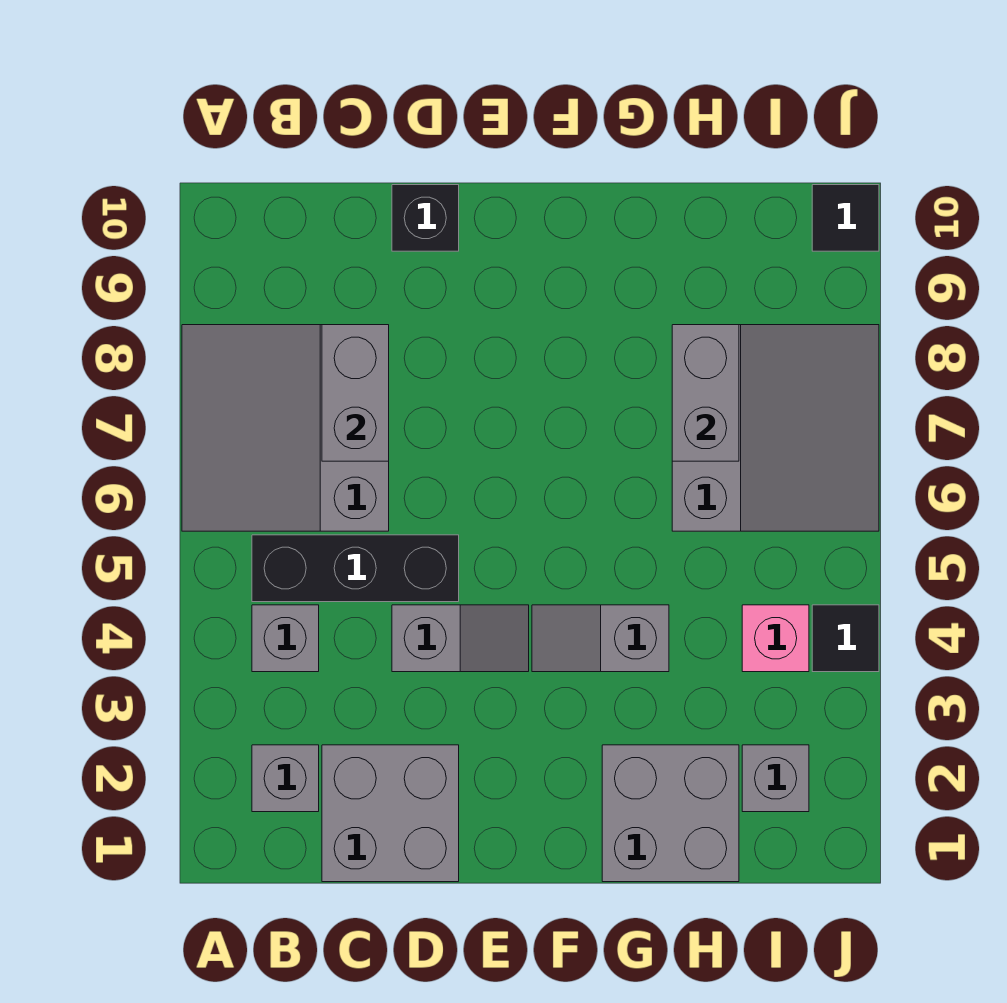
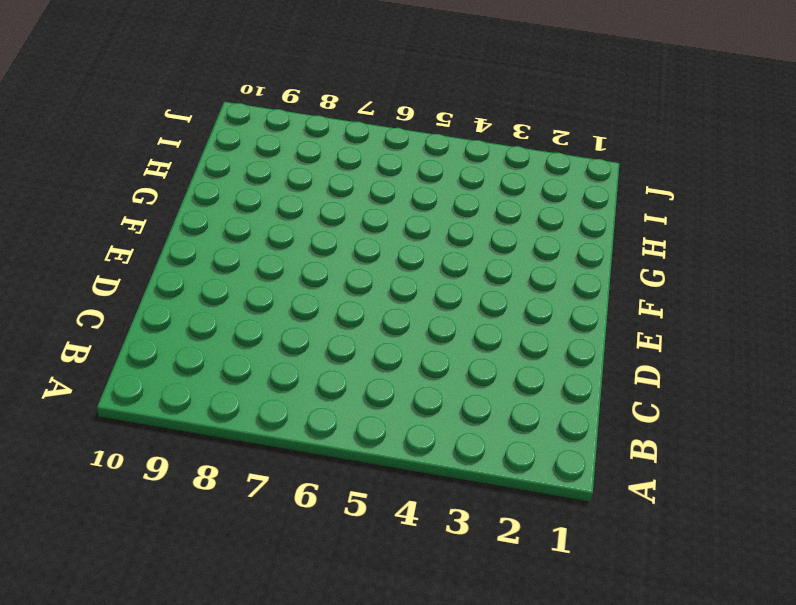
none -> grey slope A6:C8 level 1 top C
none -> grey brick B2 level 1
none -> grey brick B4 level 1

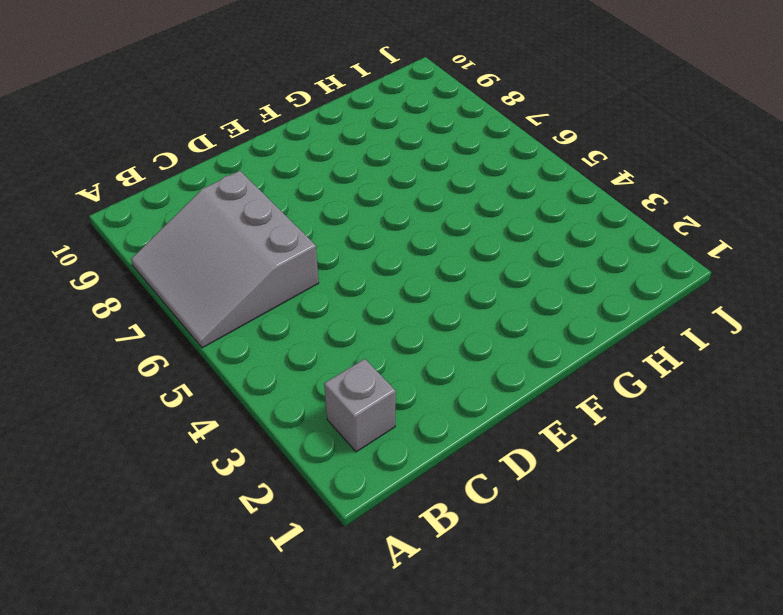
none -> grey brick B4 level 1
none -> black brick B5:D5 level 1
none -> grey brick C1:D2 level 1

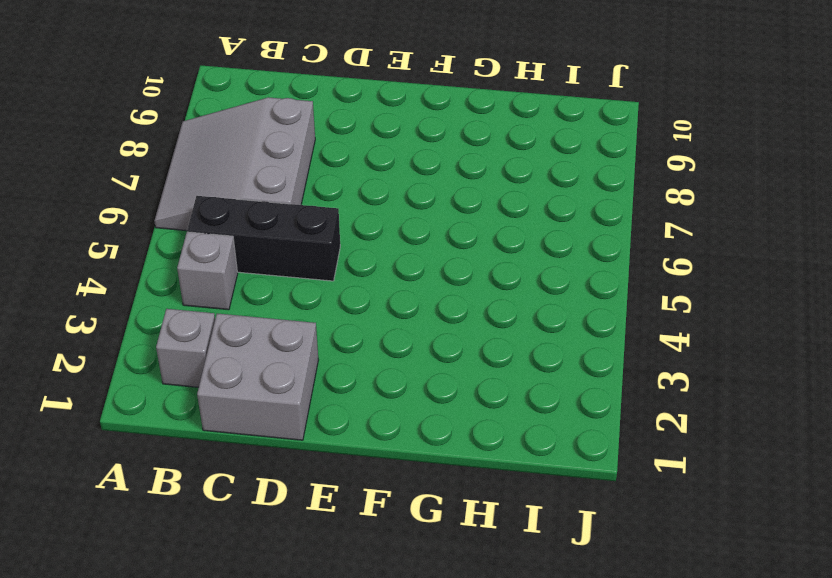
none -> grey slope D4:E4 level 1 top D
none -> black brick D10 level 1
none -> grey slope F4:G4 level 1 top G

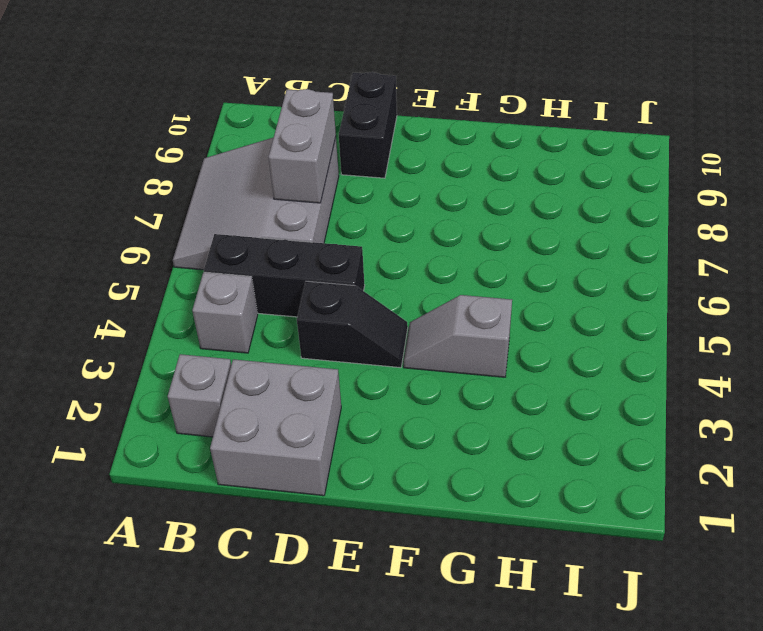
black slope D4:E4 level 1 top D -> grey slope D4:E4 level 1 top D
black brick D9:D10 level 1 -> black brick D10 level 1
none -> grey brick G1:H2 level 1
none -> grey slope H6:J8 level 1 top H
none -> grey brick I2 level 1

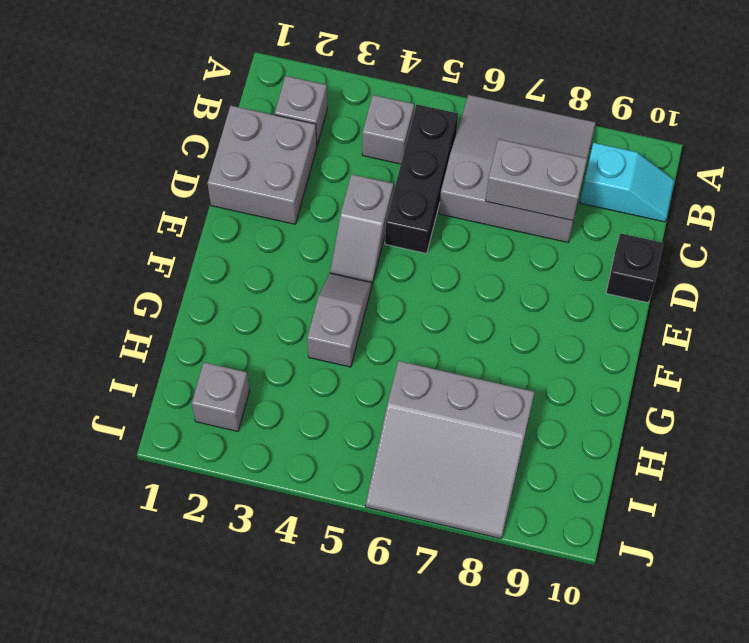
cyan slope B9:B10 level 1 top 9 -> none
none -> grey brick G1:H2 level 1
none -> pink brick I4 level 1
none -> black tile J4 level 1

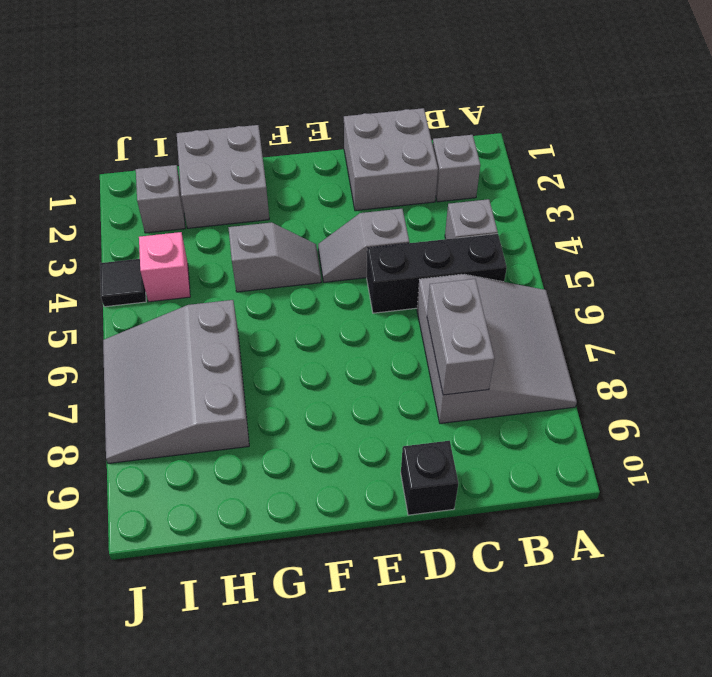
none -> black tile J10 level 1
none -> grey brick H7:H8 level 2

